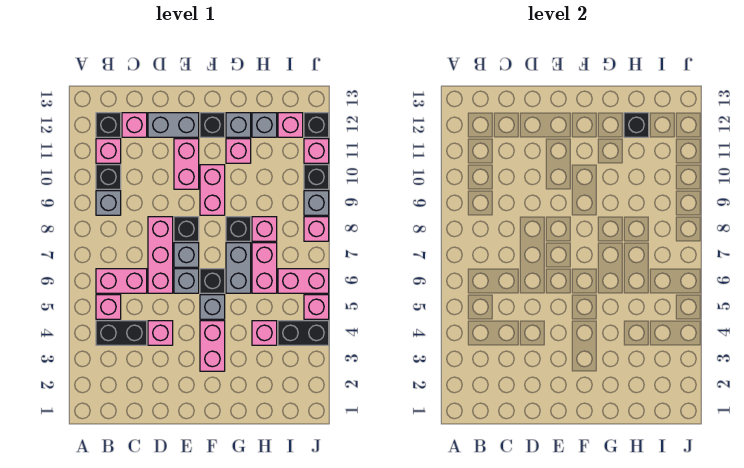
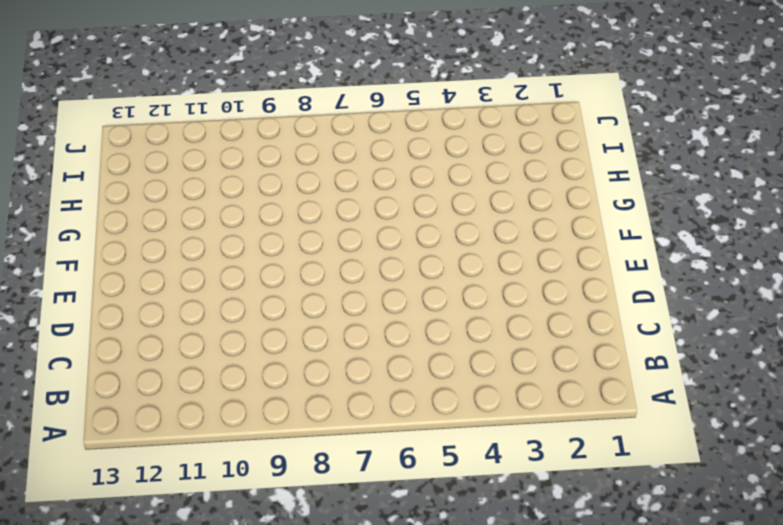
none -> black brick B4:C4 level 1
none -> pink brick B5 level 1
none -> pink brick B6:C6 level 1
none -> grey brick B9 level 1

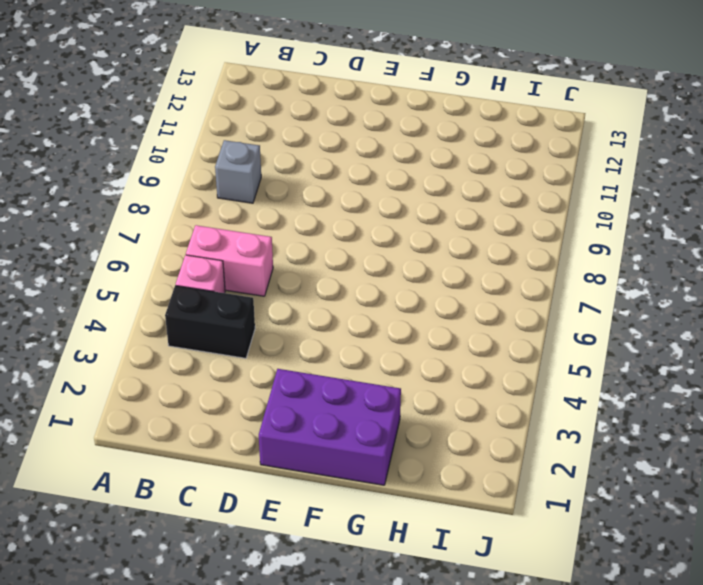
purple brick E1:G2 level 1 -> none
none -> black brick B10 level 1
none -> pink brick B11 level 1
none -> black brick B12 level 1
none -> pink brick C12 level 1

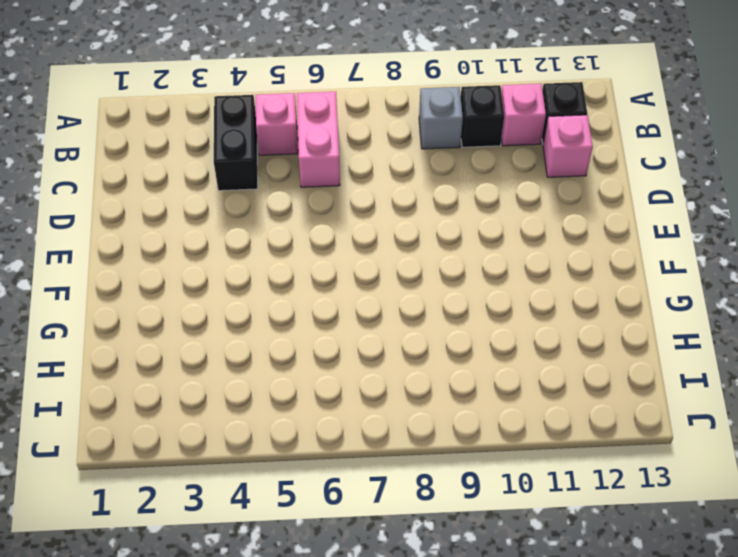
none -> pink brick D4 level 1
none -> pink brick D6:D8 level 1
none -> grey brick D12:E12 level 1
none -> grey brick E6 level 1

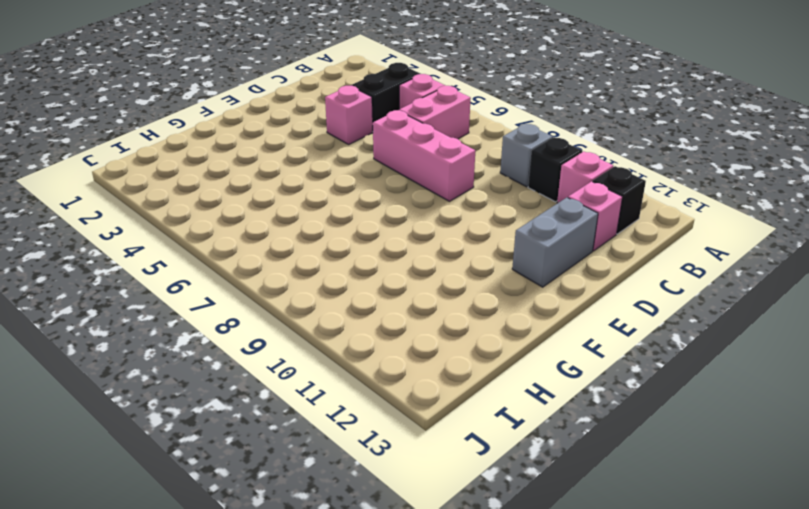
none -> grey brick E6 level 1
none -> grey brick E7 level 1
none -> black brick E8 level 1
none -> pink brick E10:E11 level 1

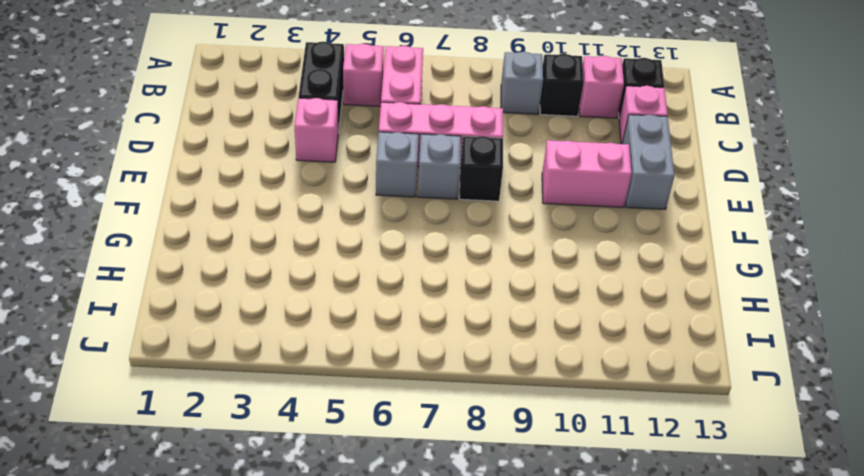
none -> pink brick F3:F4 level 1
none -> grey brick F5 level 1
none -> black brick F6 level 1
none -> pink brick F9:F10 level 1

